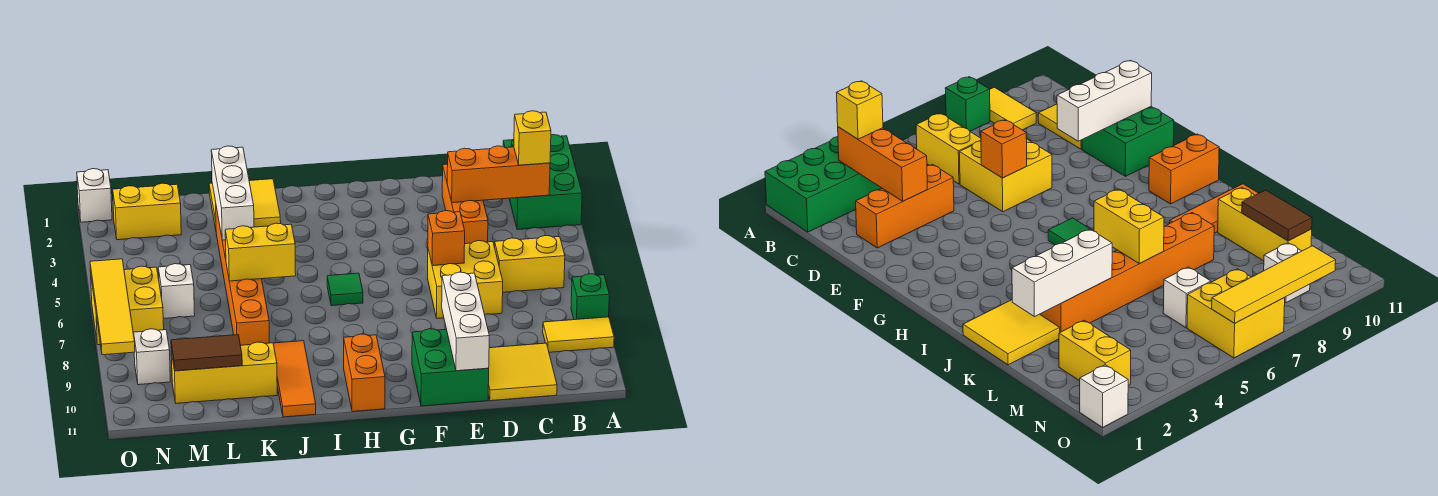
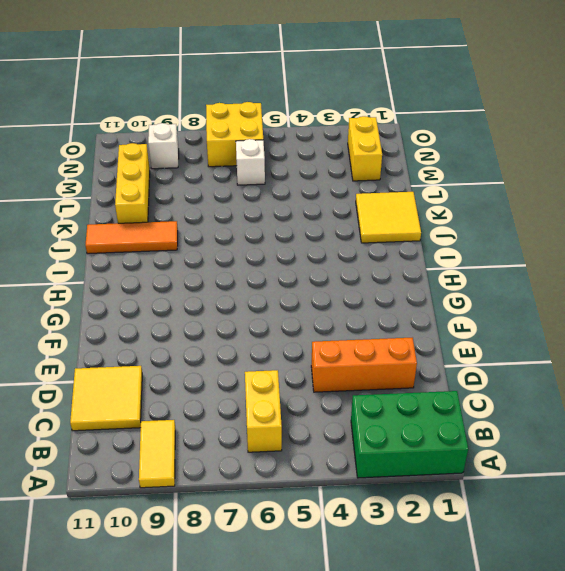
none -> green brick A8 level 1
none -> yellow brick D6:E7 level 1
none -> green brick E10:F11 level 1

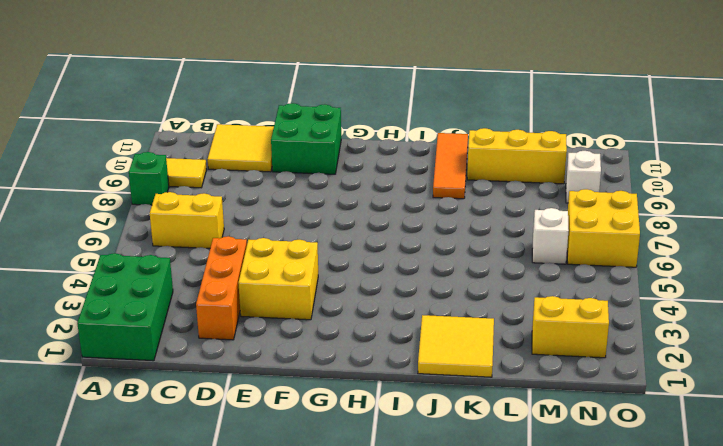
yellow brick E3:F4 level 1 -> yellow brick D6:E7 level 1
none -> green tile H6 level 1
none -> orange brick H10:H11 level 1
none -> orange brick K3:K8 level 1

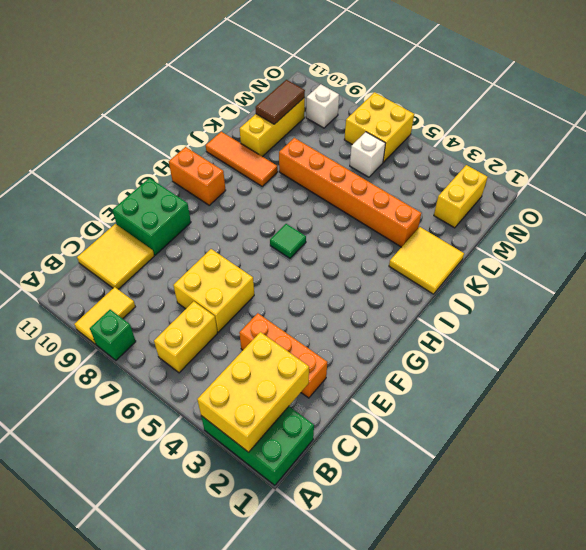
yellow brick A2:C3 level 2 -> orange brick B3:D3 level 2
none -> white brick O1 level 1
none -> orange brick E6 level 2
none -> white brick E9:E11 level 2

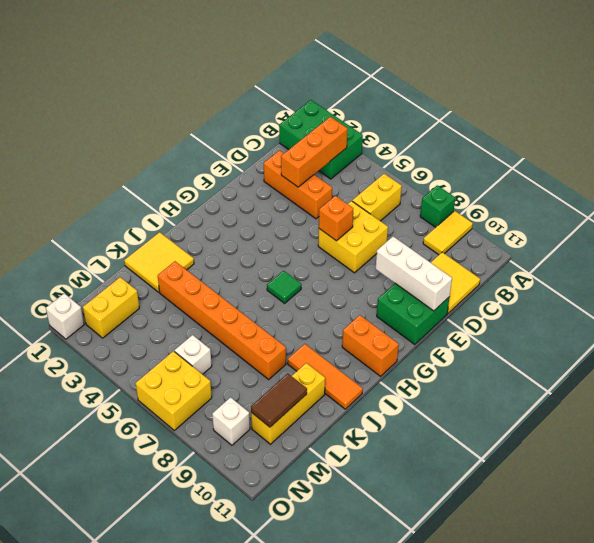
none -> yellow brick J6:K6 level 2
none -> white brick K2:K4 level 2
none -> yellow tile O6:O9 level 2

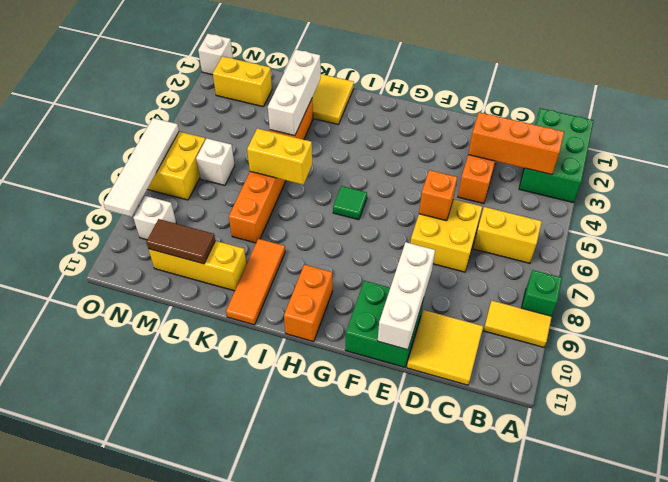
white tile O6:O9 level 2 -> yellow tile O6:O9 level 2
none -> yellow brick B3 level 3

